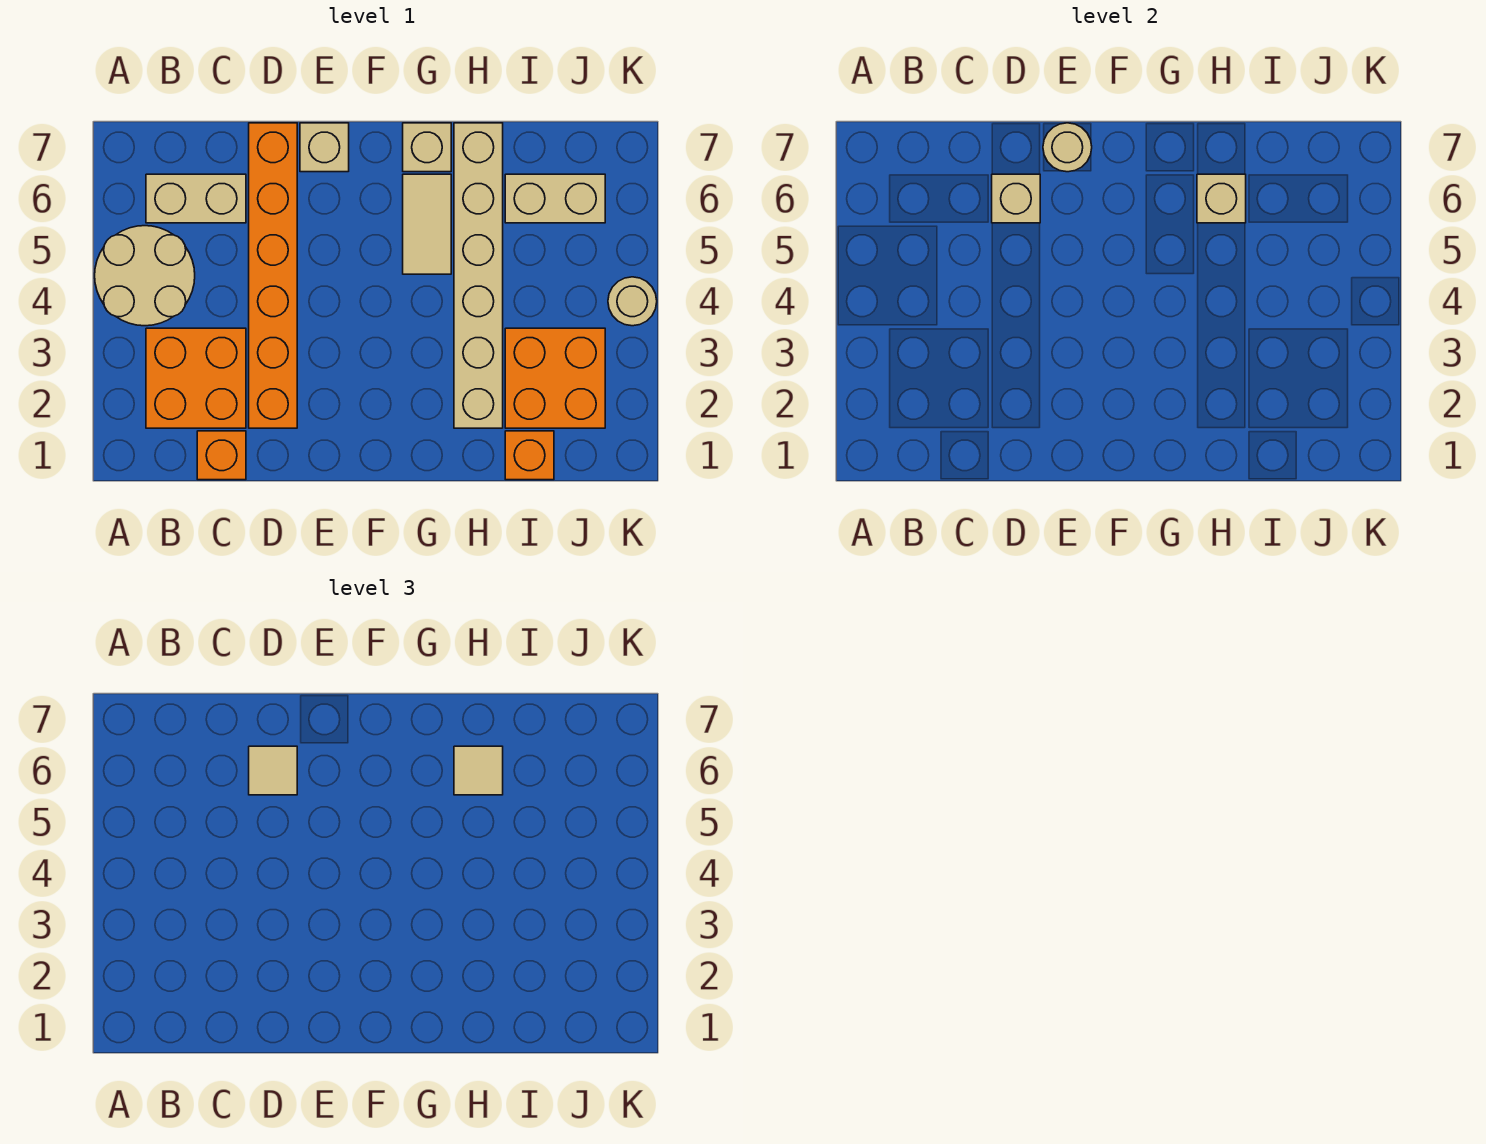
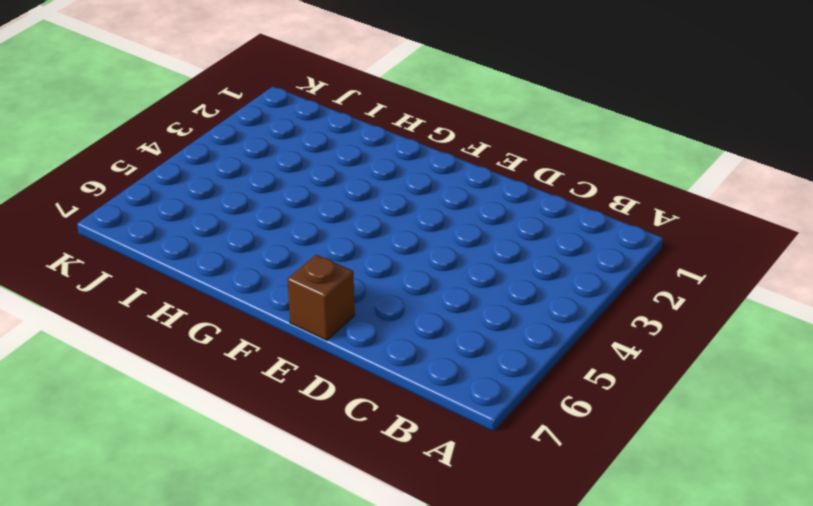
brown brick E7 level 1 -> tan brick E7 level 1
none -> tan round brick A4:B5 level 1
none -> orange brick B2:C3 level 1
none -> tan brick B6:C6 level 1

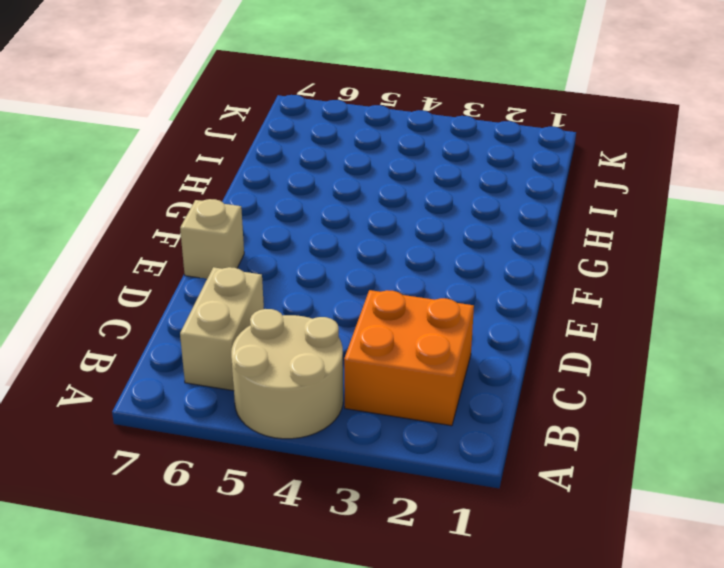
none -> orange brick C1 level 1
none -> orange brick D2:D7 level 1
none -> tan tile G5:G6 level 1

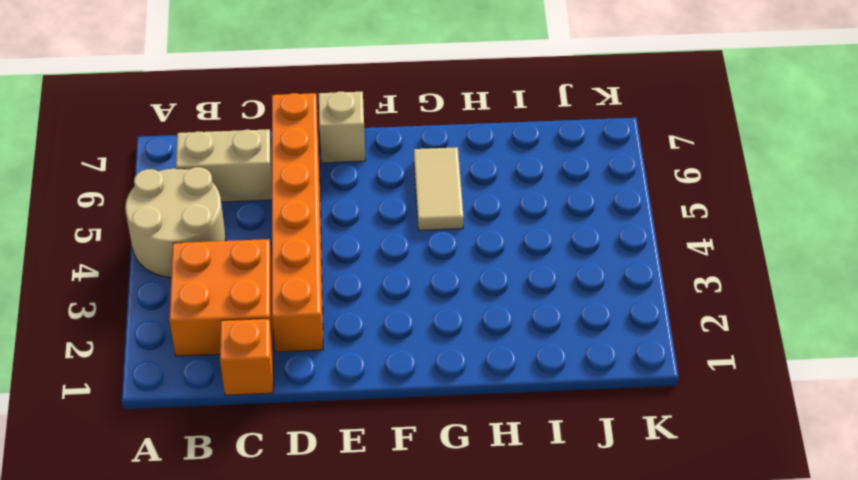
none -> tan brick G7 level 1
none -> tan brick H2:H7 level 1
none -> orange brick I1 level 1

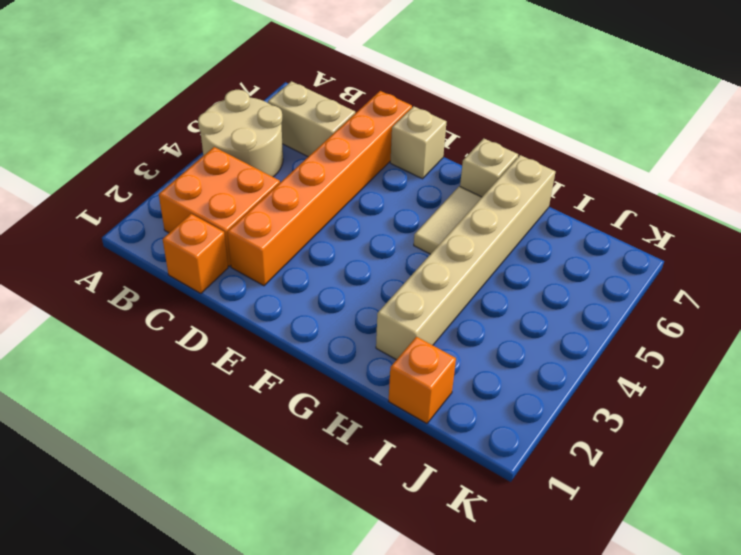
none -> orange brick I2:J3 level 1
none -> tan brick I6:J6 level 1
none -> tan round brick K4 level 1

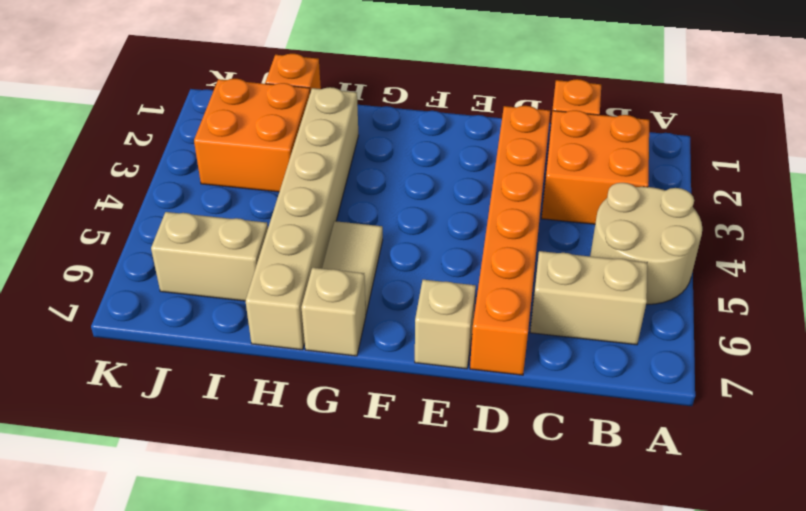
none -> tan round brick K4 level 1
none -> tan brick D6 level 2
none -> tan round brick E7 level 2

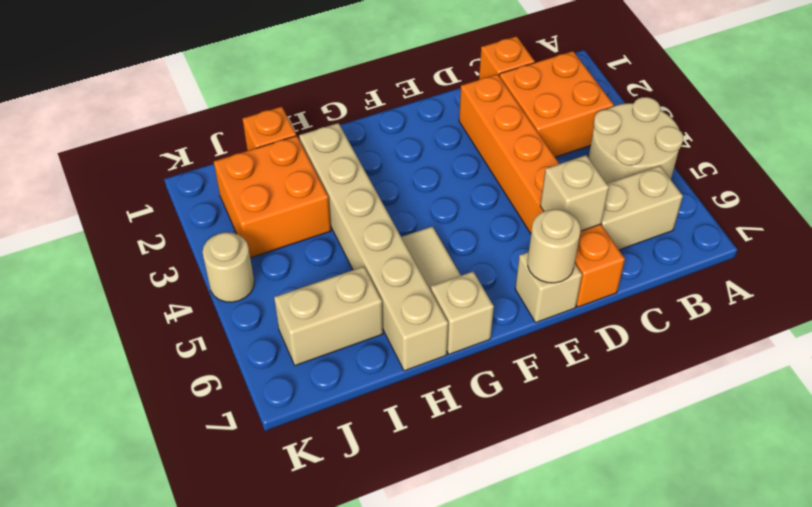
none -> tan brick H6 level 2
none -> tan tile D6 level 3
none -> tan tile H6 level 3

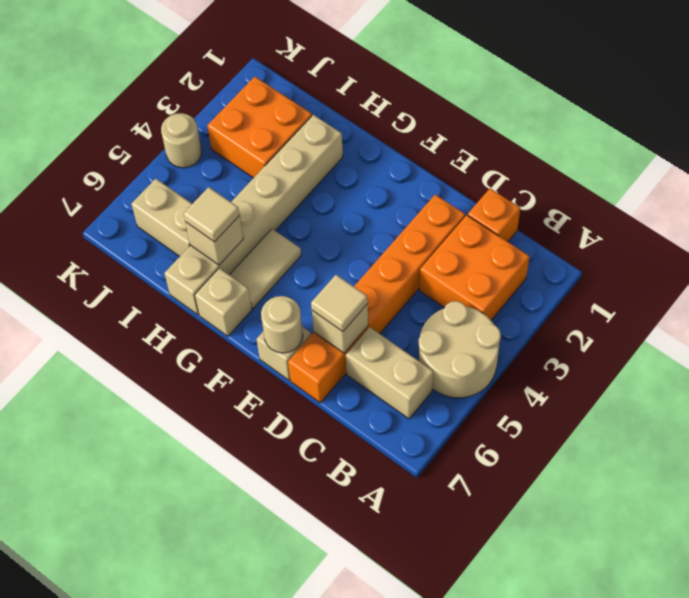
none -> orange brick I1 level 1

